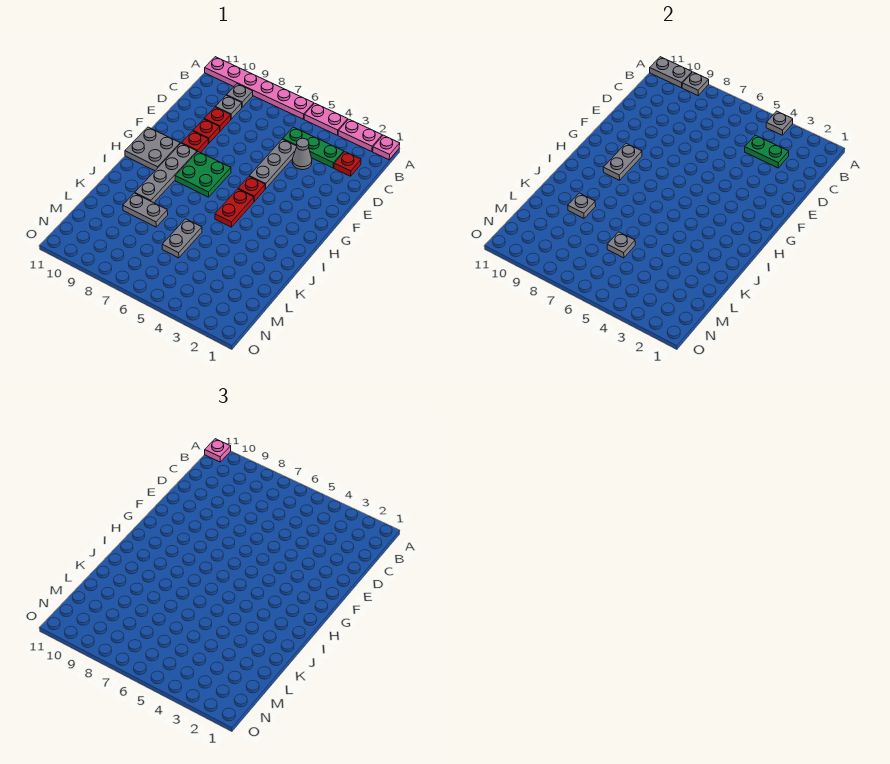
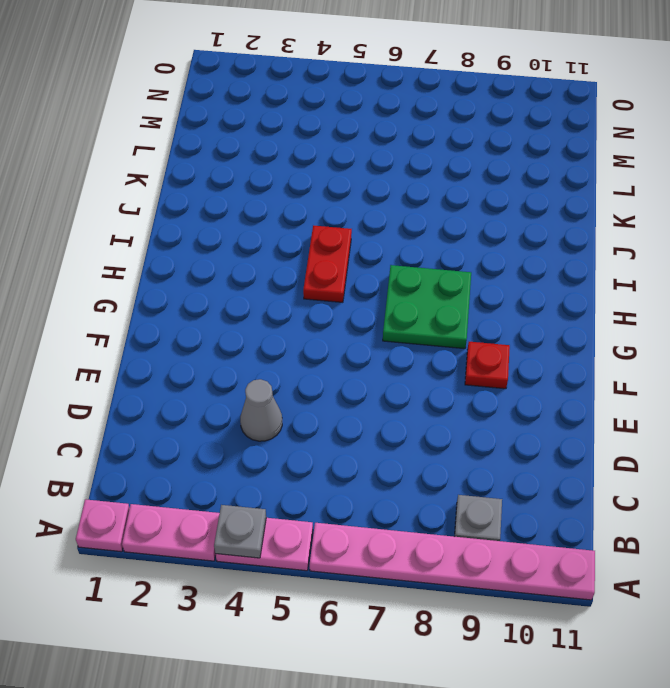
none -> red plate C2 level 1
none -> green plate C3:C5 level 1
none -> grey plate C9 level 1

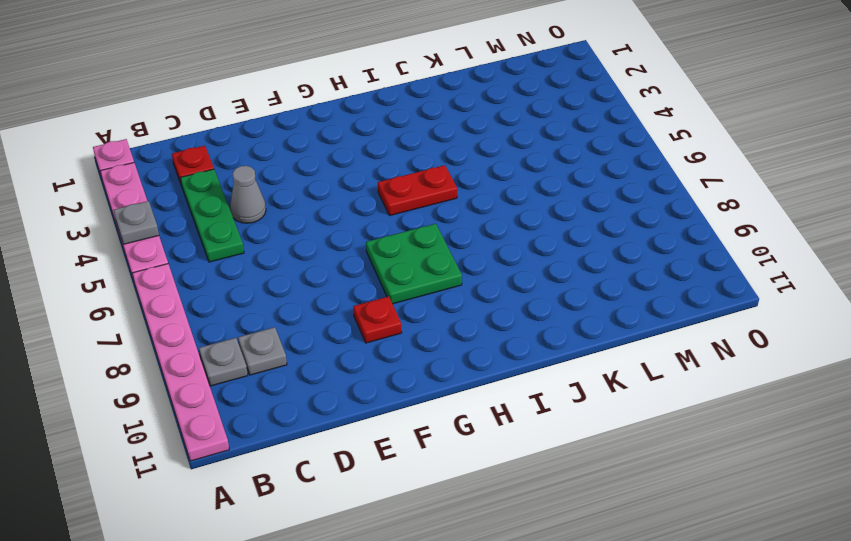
none -> grey plate D5:F5 level 1
none -> red plate D9 level 1
none -> red plate E9 level 1

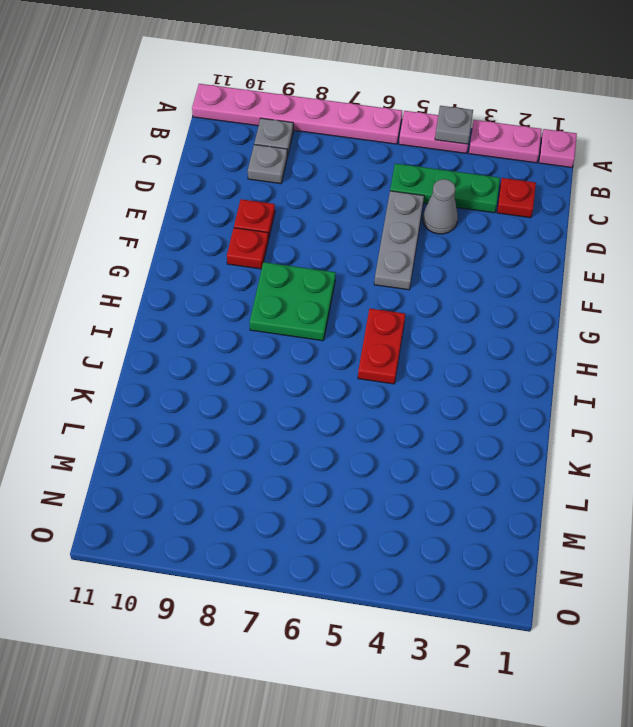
none -> red plate D9 level 1
none -> red plate G5 level 1
none -> grey plate G9:J9 level 1

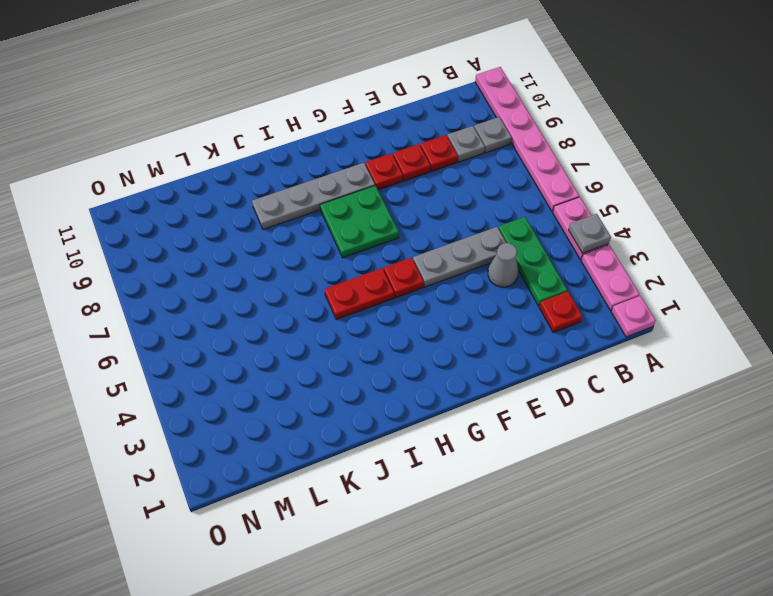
none -> grey plate G10:H11 level 1
none -> grey plate K6:L6 level 1
none -> grey plate K8:K9 level 1

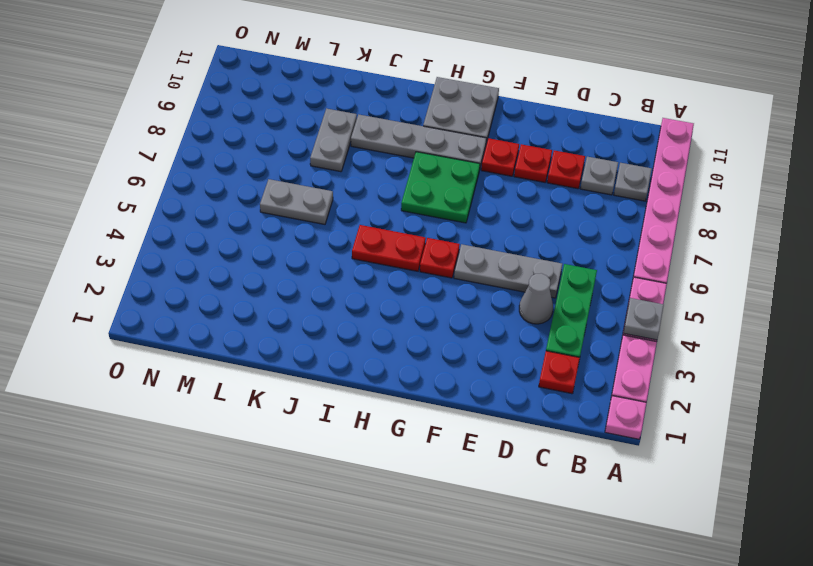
none -> grey plate A9 level 2
none -> grey plate A10:A11 level 2
none -> green plate C3:C4 level 2

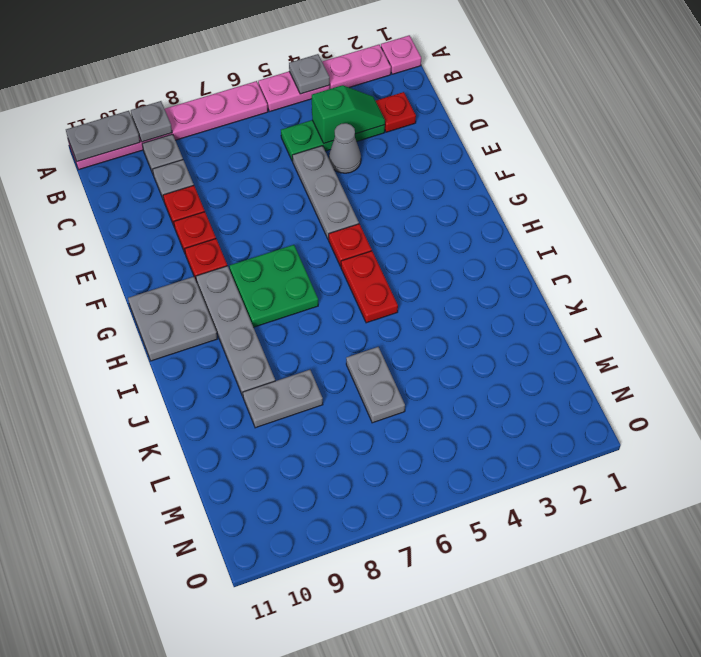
green slope C3:C4 level 2 top 4 -> green plate C3:C4 level 2
none -> grey plate G9:H9 level 2
none -> grey plate K9 level 2
none -> grey plate L6 level 2

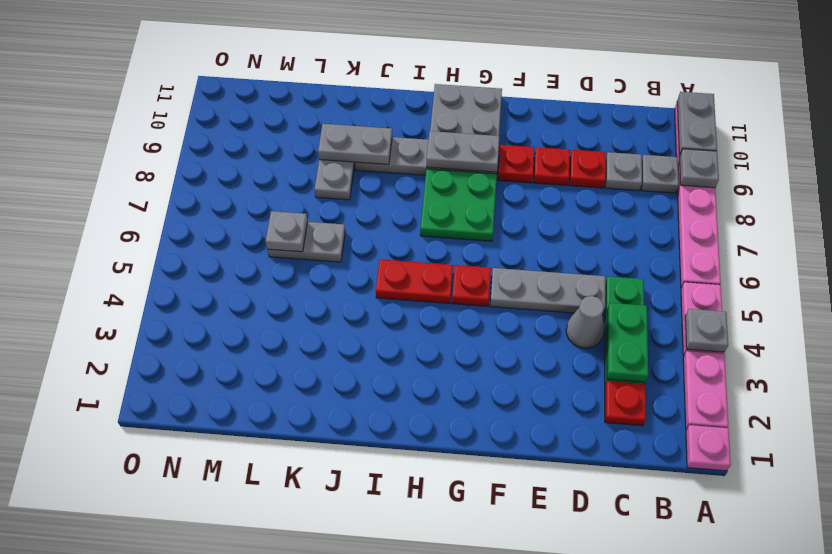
grey plate J9:K9 level 2 -> grey plate K9 level 2
none -> pink plate A11 level 3

